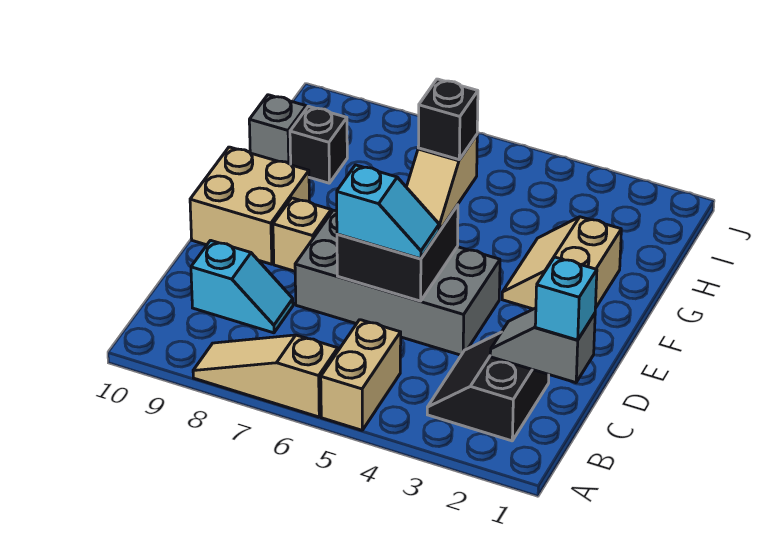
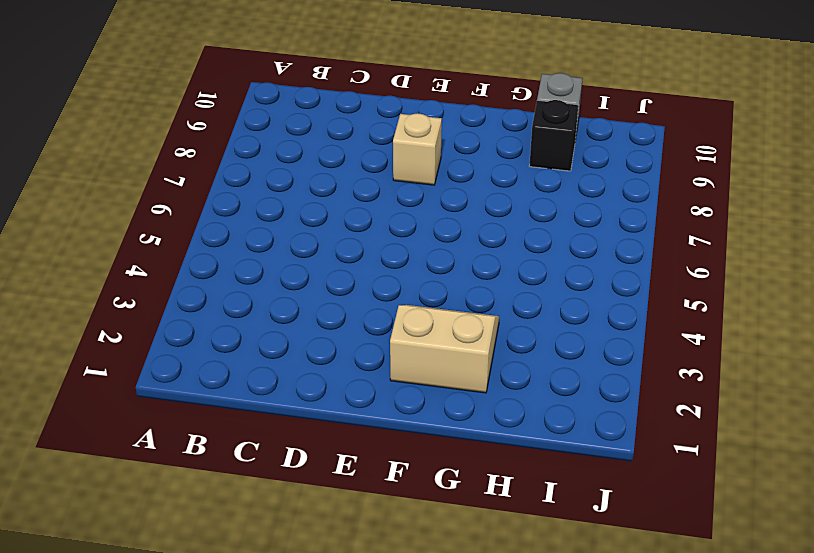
none -> tan brick A5:B5 level 1
none -> tan slope A6:A8 level 1 top 6
none -> black slope B2:C3 level 1 top 2

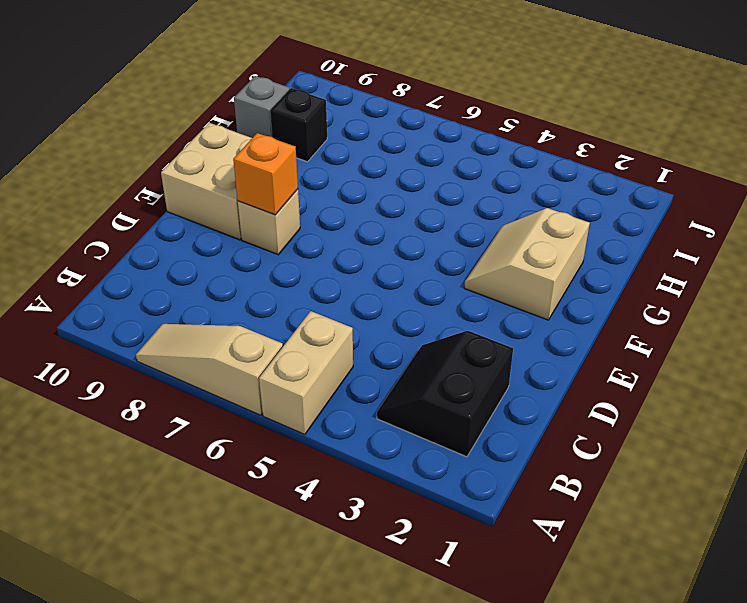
orange brick E8 level 2 -> none
none -> cyan slope C8:C9 level 1 top 9
none -> grey brick D4:E7 level 1
none -> grey slope C1:C2 level 2 top 1

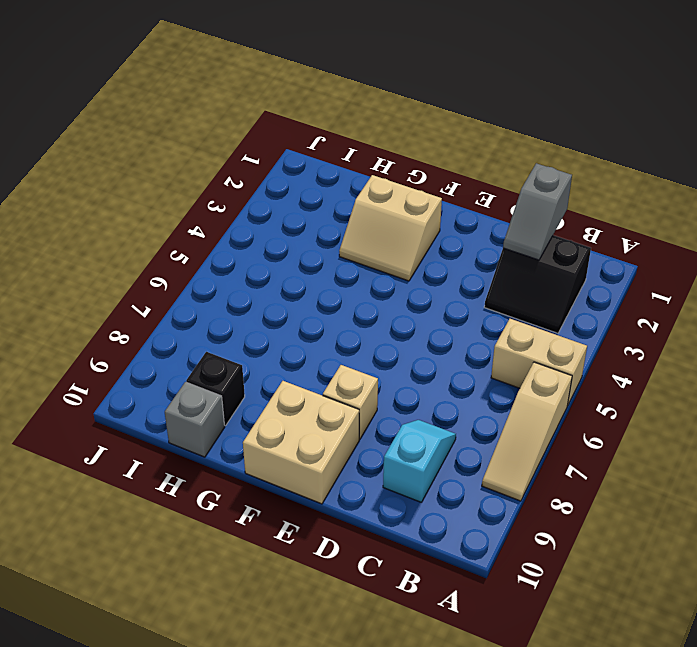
none -> grey brick D4:E7 level 1
none -> black brick D5:E6 level 2
none -> cyan brick C1 level 3

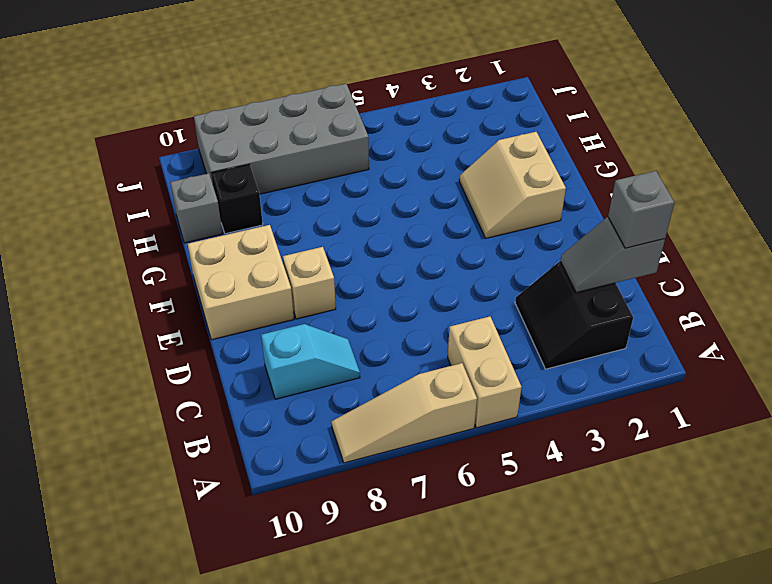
grey brick C1 level 3 -> cyan brick C1 level 3
grey brick I6:J9 level 1 -> grey brick D4:E7 level 1
none -> black brick D5:E6 level 2
none -> cyan slope D5:D6 level 3 top 6
none -> tan slope E5:F5 level 3 top F

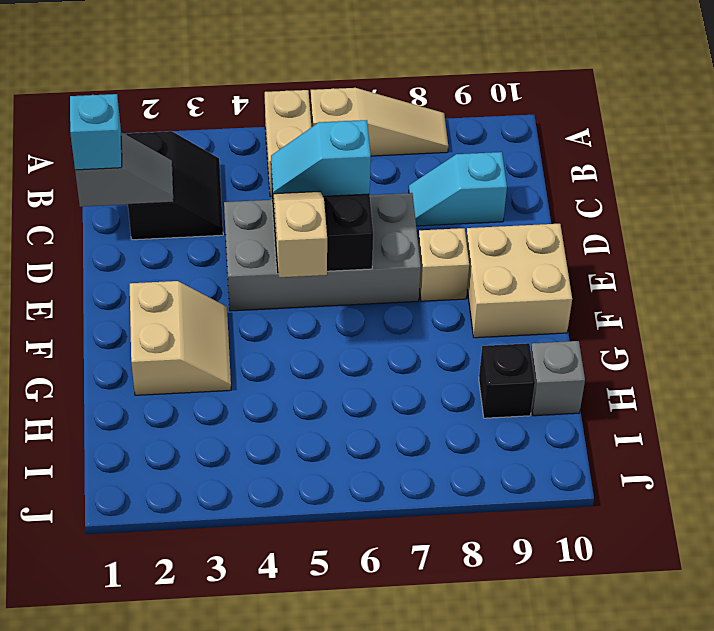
none -> black brick F5 level 4

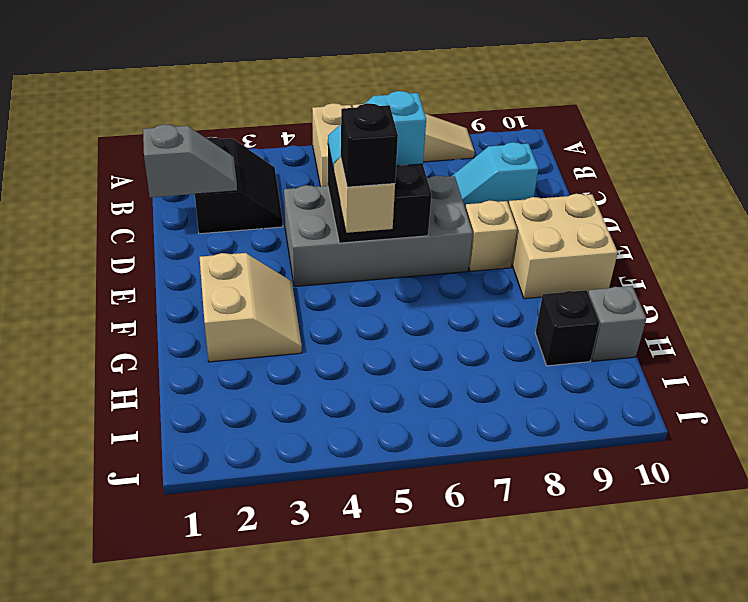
none -> cyan brick C1 level 3

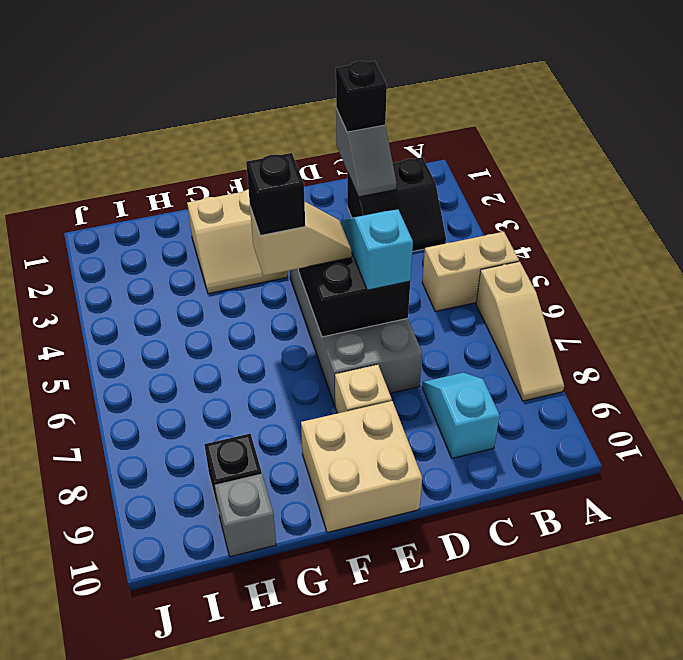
black brick C1 level 3 -> cyan brick C1 level 3

